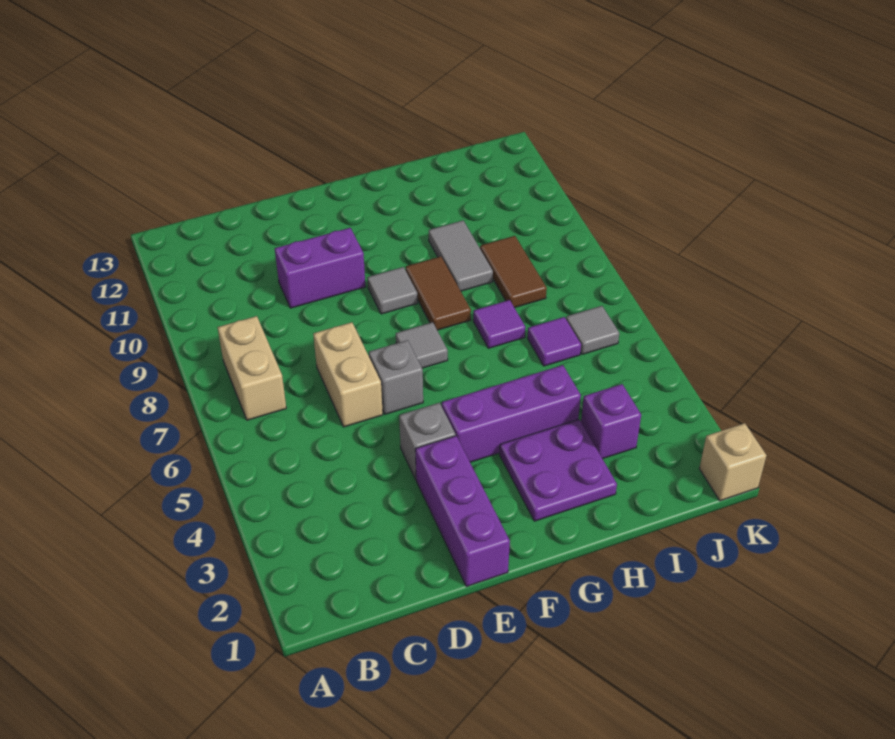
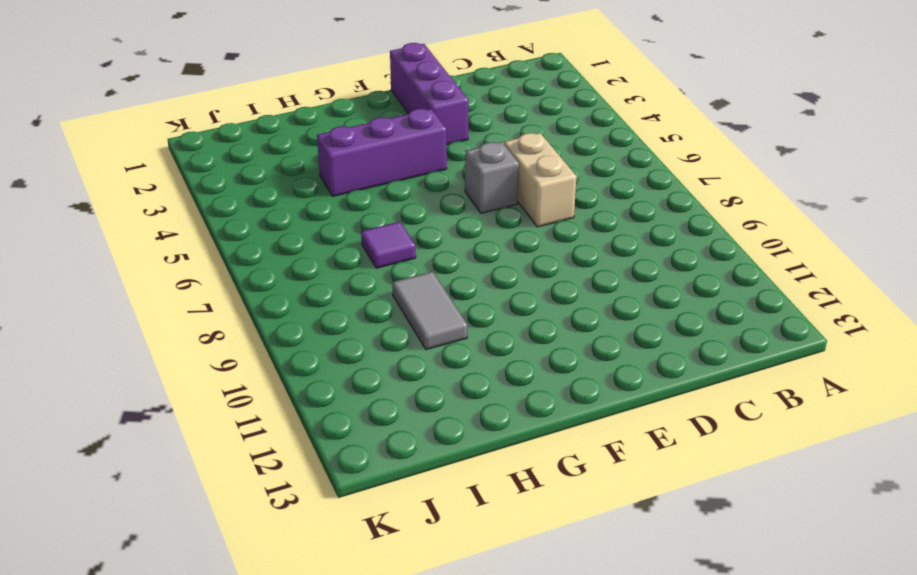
none -> tan brick B7:B8 level 1
none -> purple brick D10:E10 level 1
none -> grey brick E4 level 1

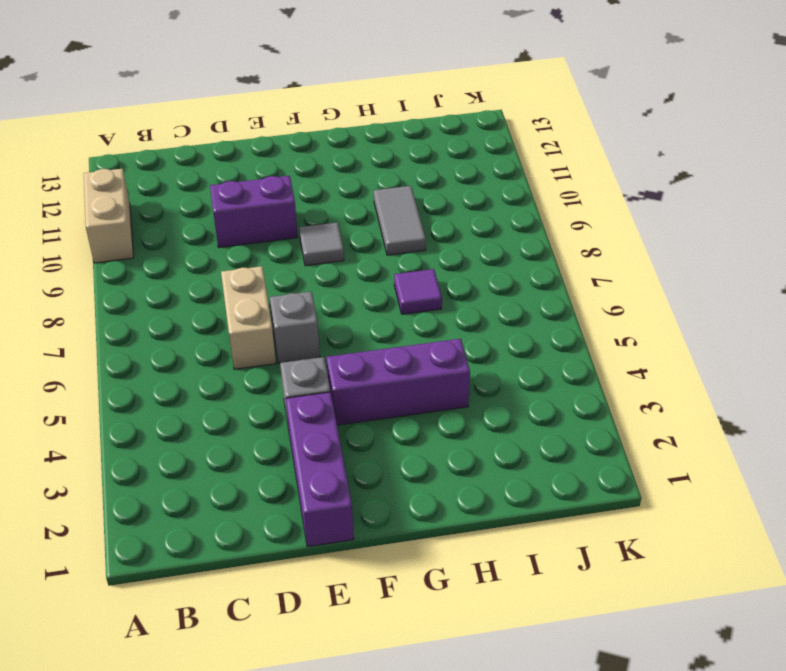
tan brick A10:A11 level 1 -> tan brick B7:B8 level 1
none -> grey tile F7 level 1
none -> purple plate G2:H3 level 1
none -> brown tile G8:G9 level 1

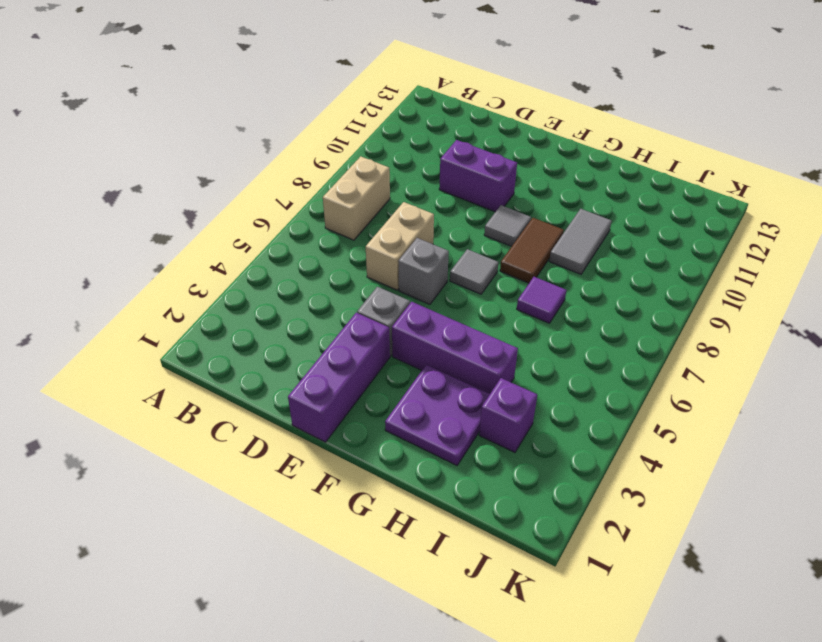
none -> purple tile I6 level 1
none -> brown tile I8:I9 level 1
none -> grey tile J6 level 1

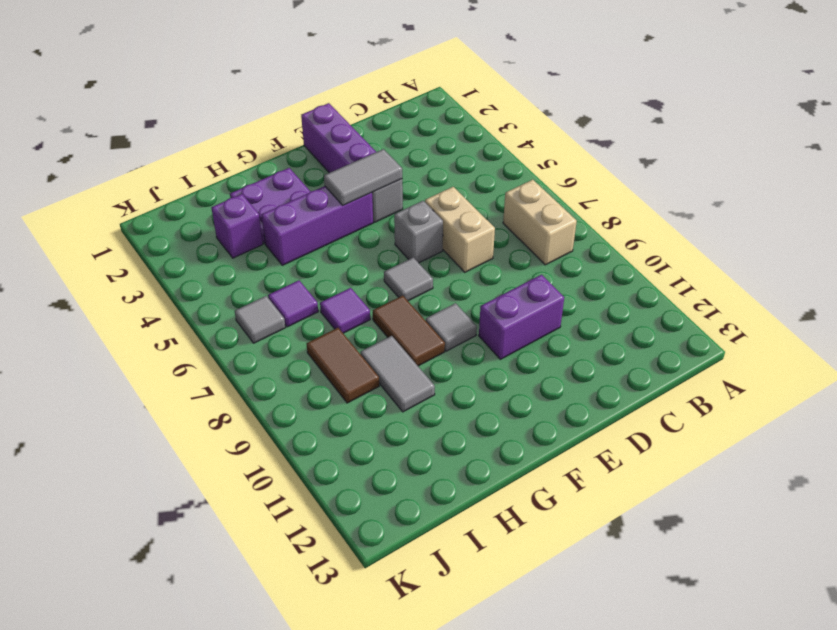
grey tile E4:F4 level 2 -> none
none -> tan brick K1 level 1

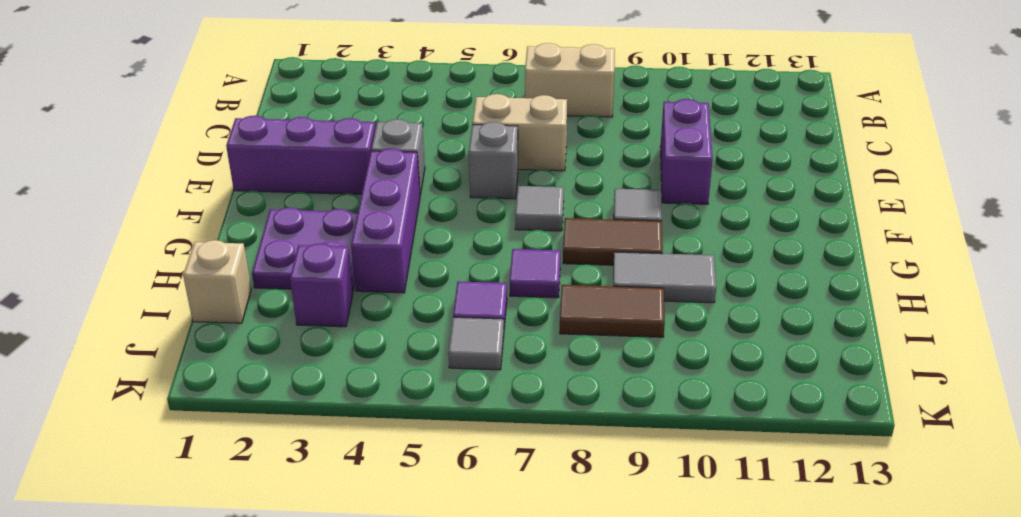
tan brick I1 level 1 -> tan brick K1 level 1

